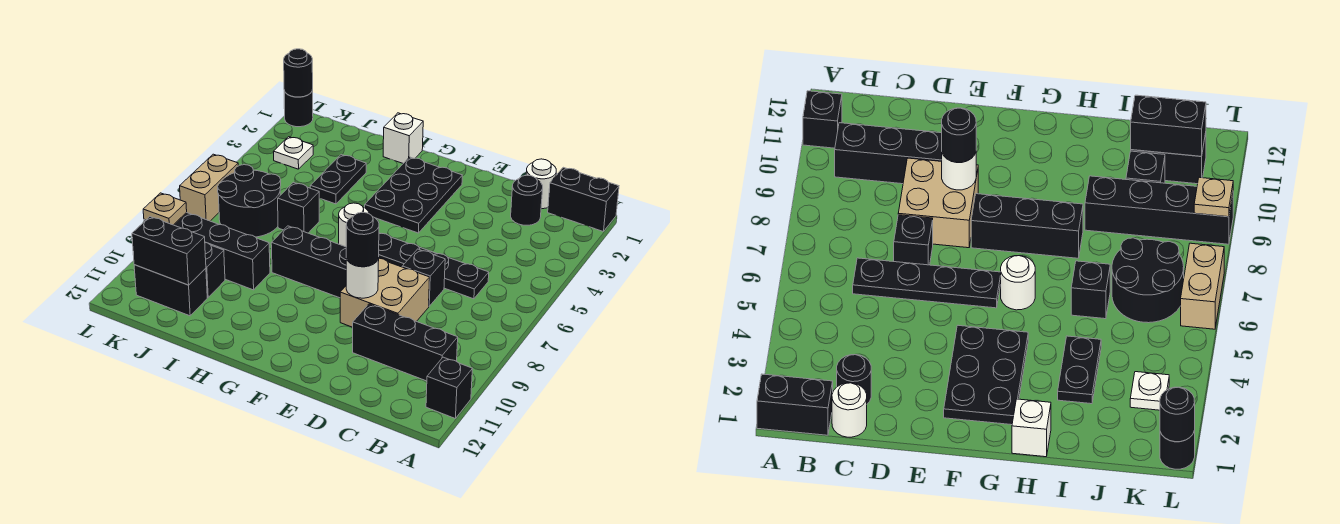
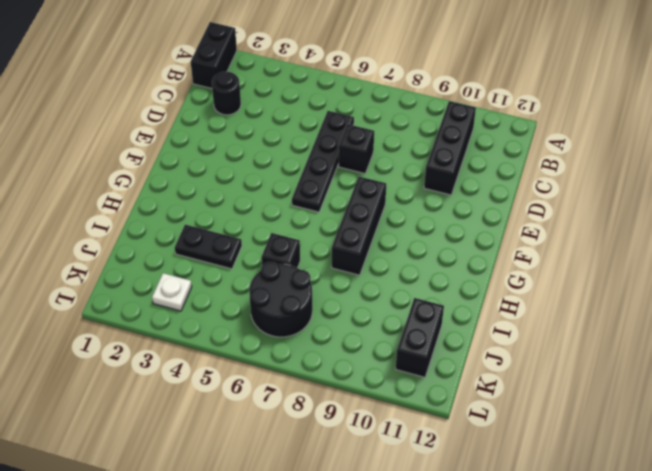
none -> black brick A11 level 1
none -> white round brick C1 level 1
none -> tan brick D8:E9 level 1

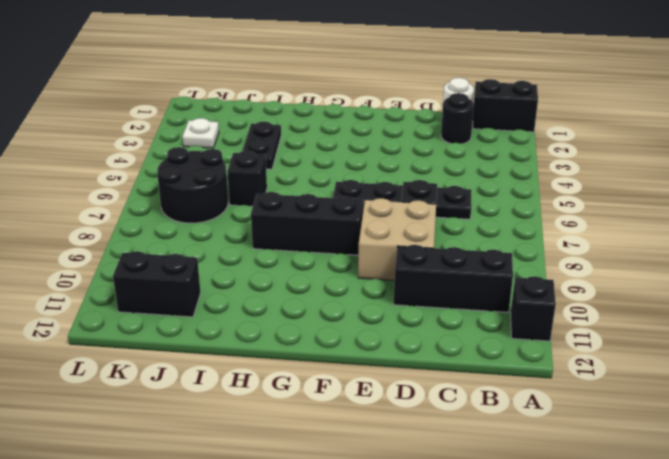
none -> black plate F2:G4 level 1
none -> white round brick G6 level 1
none -> white brick H1 level 1

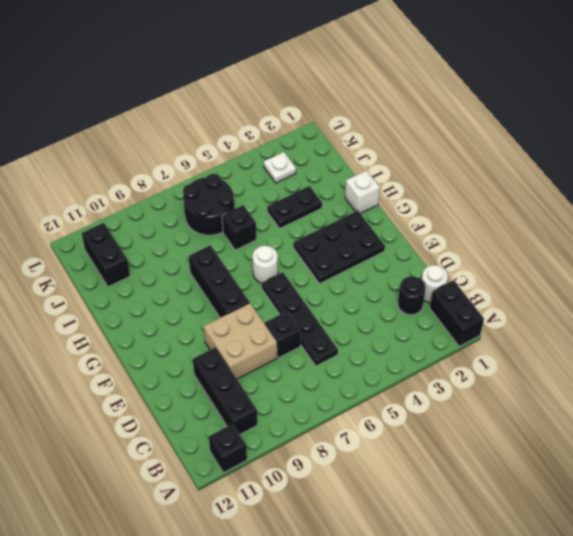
none -> black brick I9:L9 level 1
none -> black brick J10 level 1
none -> black round brick L1 level 1

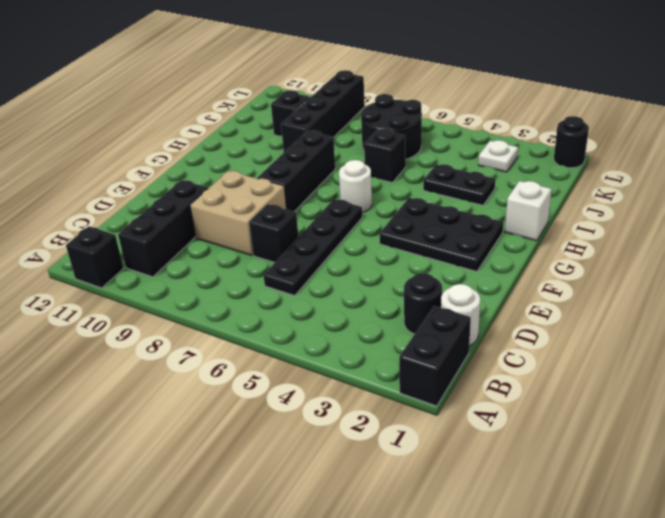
none -> black brick J11:K11 level 1
none -> tan brick L6:L7 level 1
none -> white round brick E9 level 2

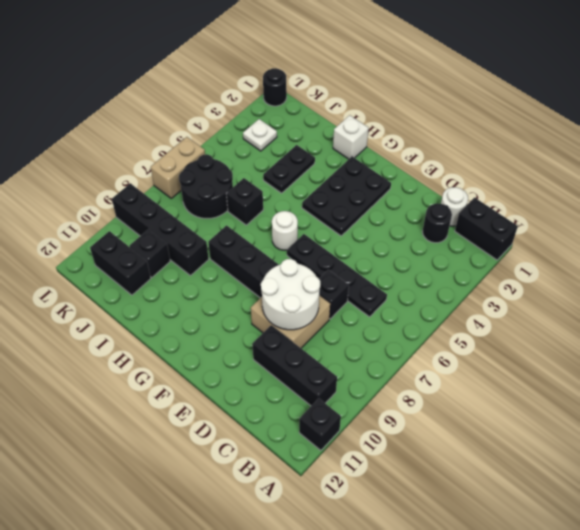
white round brick D8:E9 level 2 -> white round brick E9 level 2
none -> black brick J11:K11 level 2
none -> black round brick L1 level 2
none -> tan plate L9 level 2

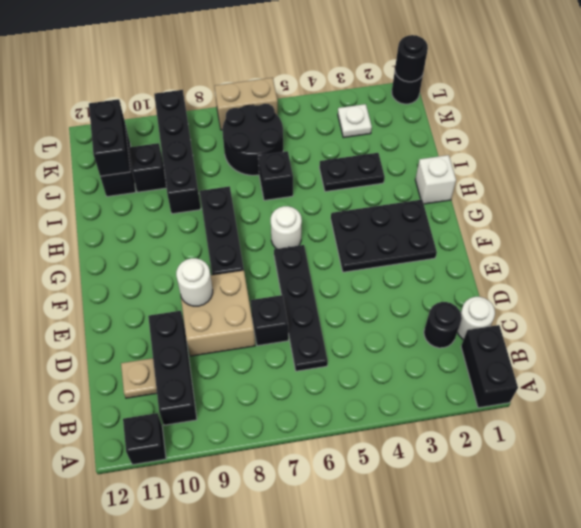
tan plate C11 level 1 -> tan plate L9 level 2
none -> black round brick E9 level 3

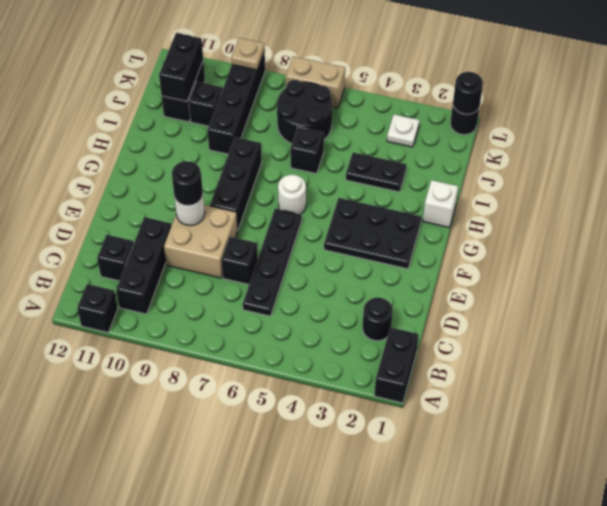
black brick C11 level 1 -> none
none -> white round brick C1 level 1

